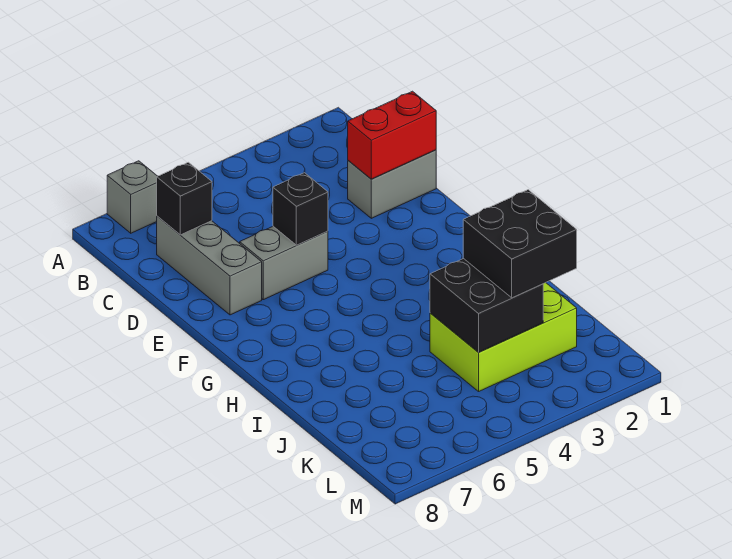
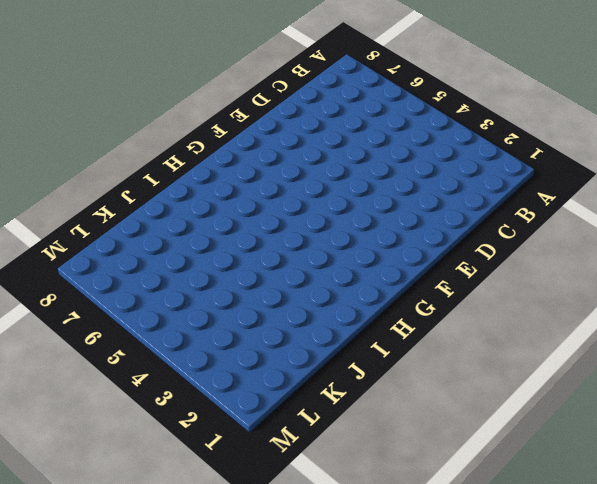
none -> grey brick A7 level 1
none -> grey brick C7:E7 level 1

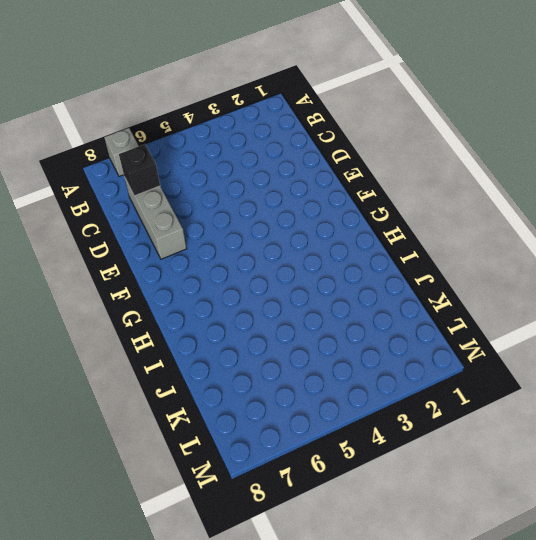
none -> grey brick D1:D2 level 1
none -> grey brick E5:E6 level 1

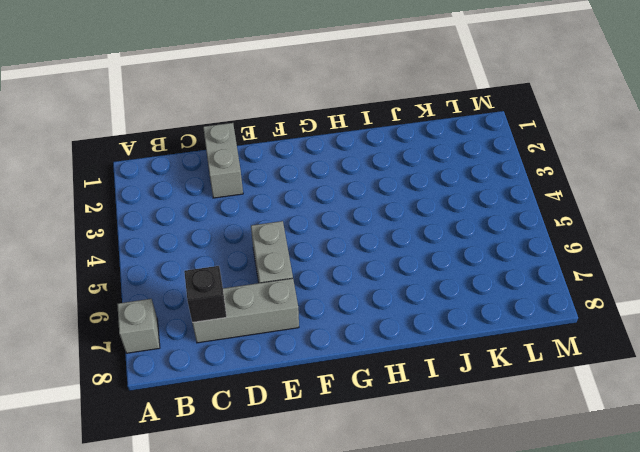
none -> lime brick J2:K4 level 1
none -> red brick D1:D2 level 2

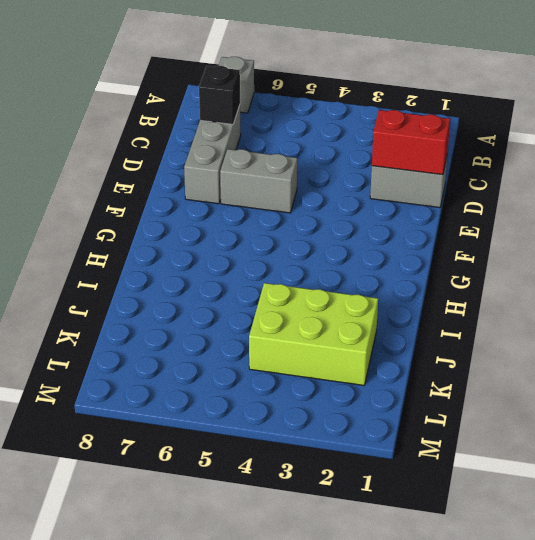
none -> black brick E5 level 2
none -> black brick J3:K4 level 2

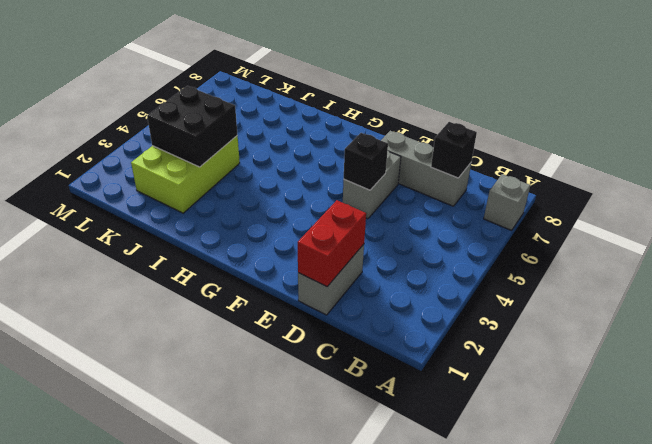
none -> black brick J2:K3 level 3

